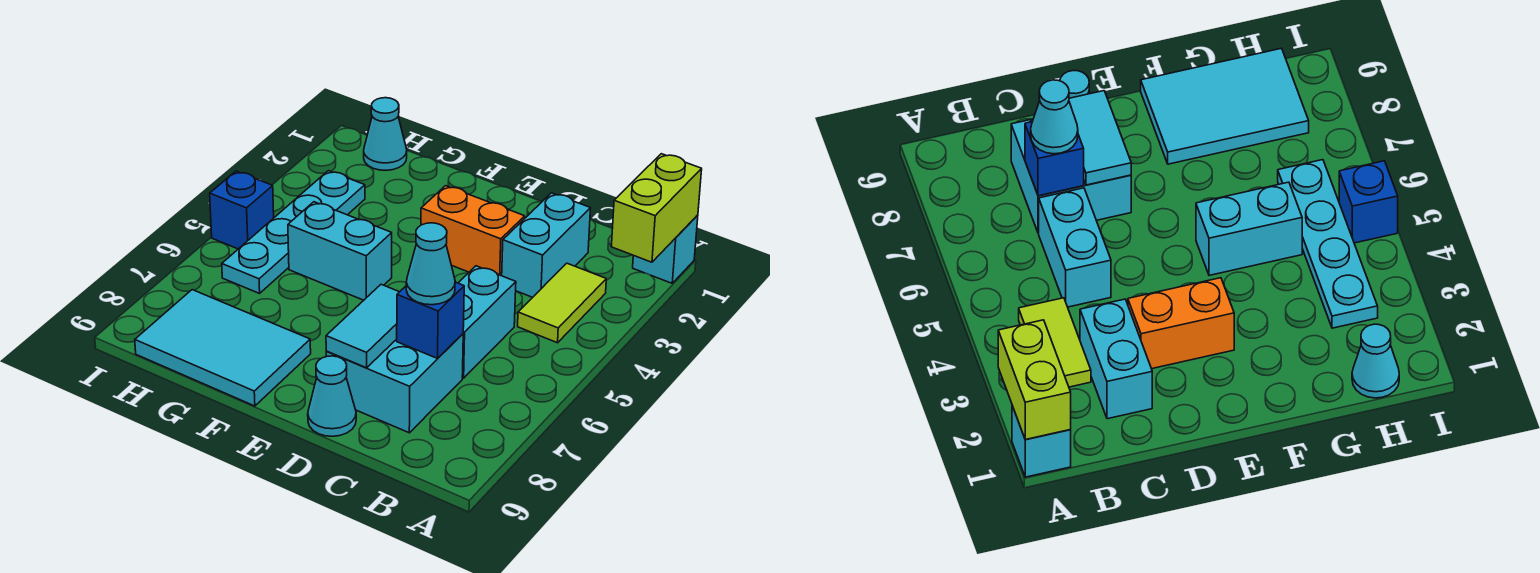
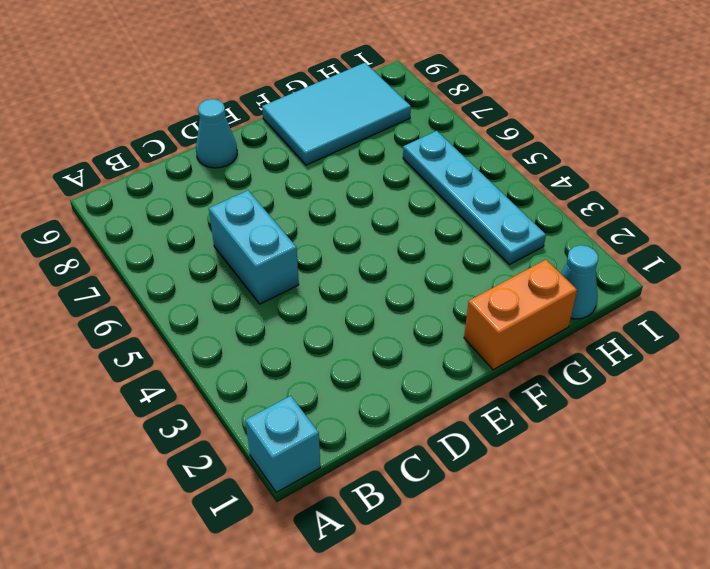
orange brick F1:G1 level 1 -> orange brick D3:E3 level 1
none -> lime tile B3:B4 level 1
none -> cyan brick C2:C3 level 1
none -> cyan brick C7:D8 level 1

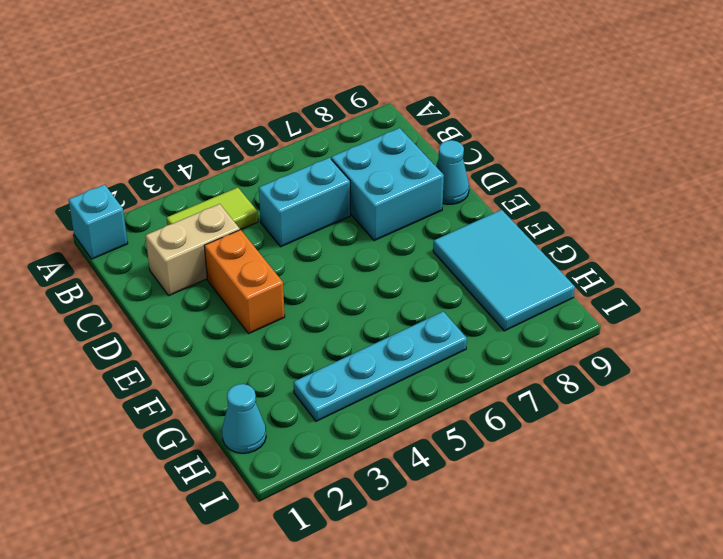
tan brick C2:C3 level 1 -> cyan brick C2:C3 level 1
none -> cyan brick F5:G5 level 1
none -> blue brick I5 level 1
none -> lime brick A1:A2 level 2

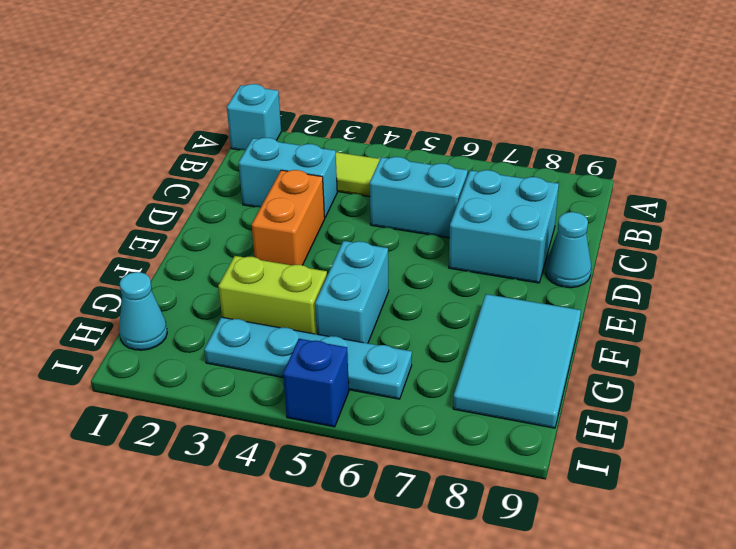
lime brick G3:G4 level 1 -> lime brick A1:A2 level 2
none -> blue brick C7 level 2
none -> cyan tile D7:D8 level 2
none -> cyan cone C7 level 3

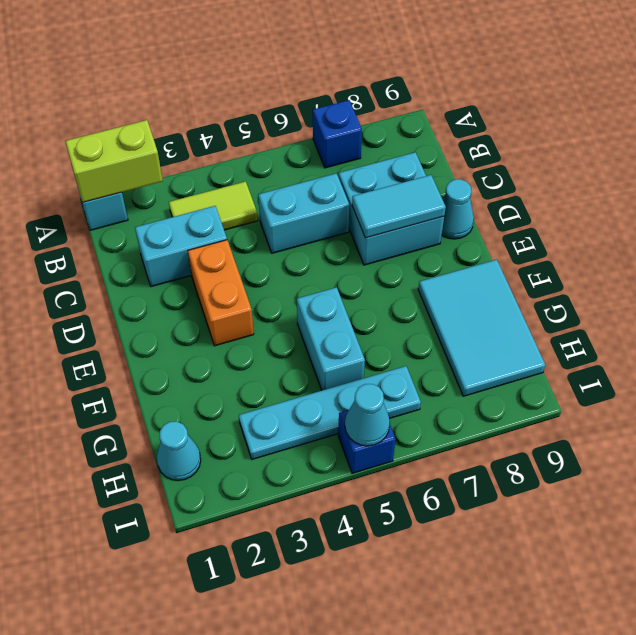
blue brick A7 level 1 -> blue brick C7 level 2
cyan cone I5 level 2 -> cyan cone C7 level 3

